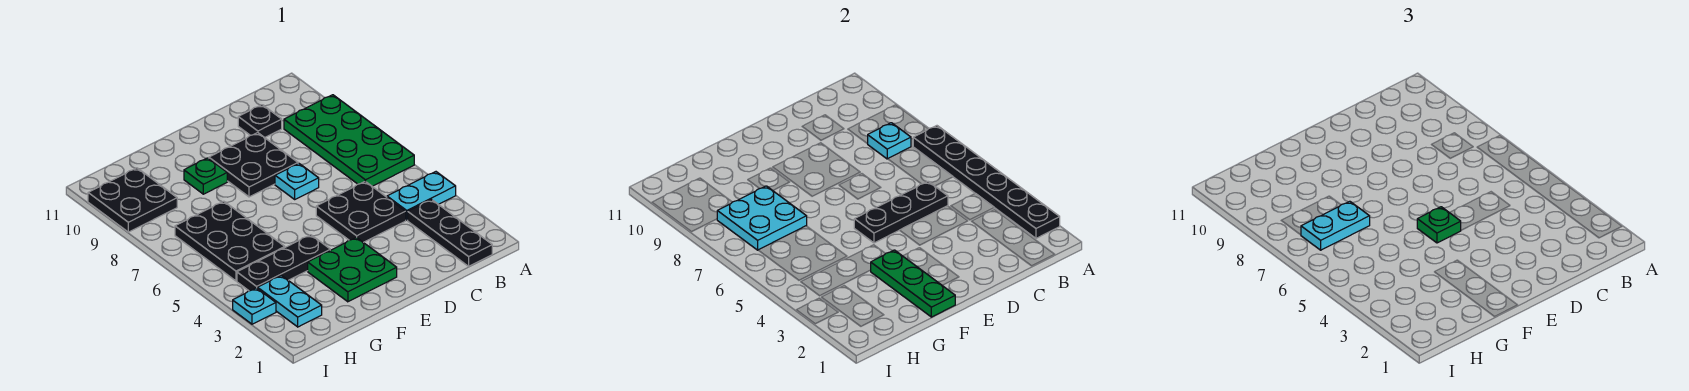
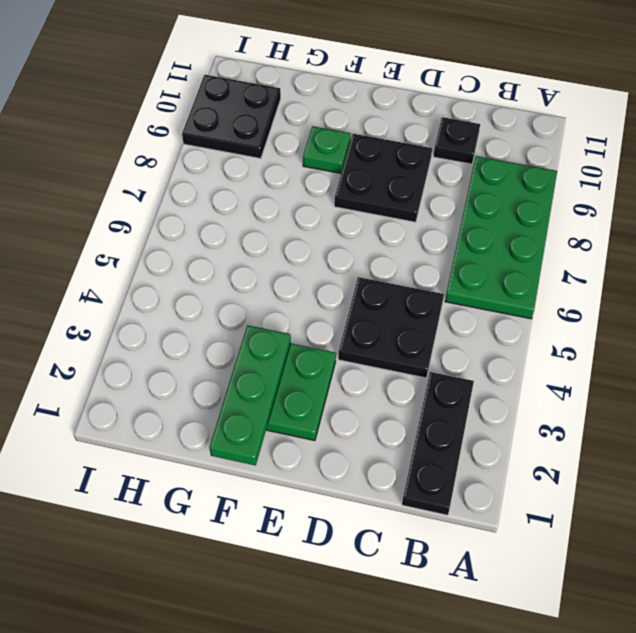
none -> cyan plate A4:B4 level 1
none -> cyan plate D7 level 1
none -> black plate F4:H4 level 1

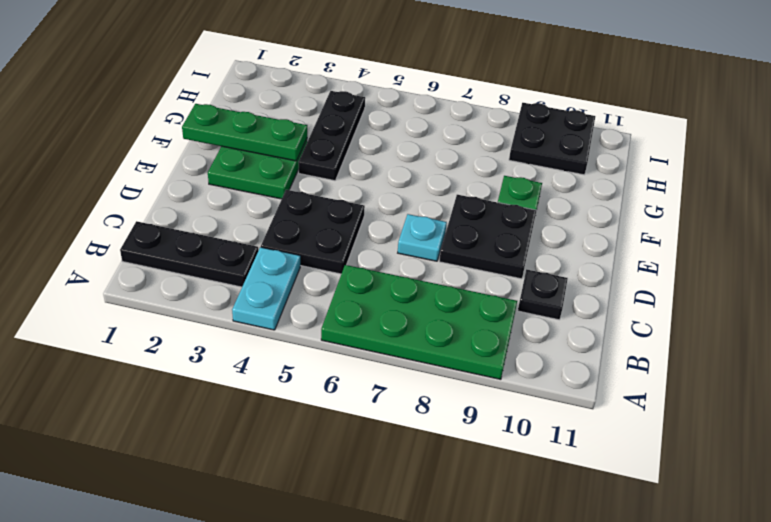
none -> black plate G5:H7 level 1
none -> cyan plate H2:H3 level 1
none -> cyan plate I3 level 1

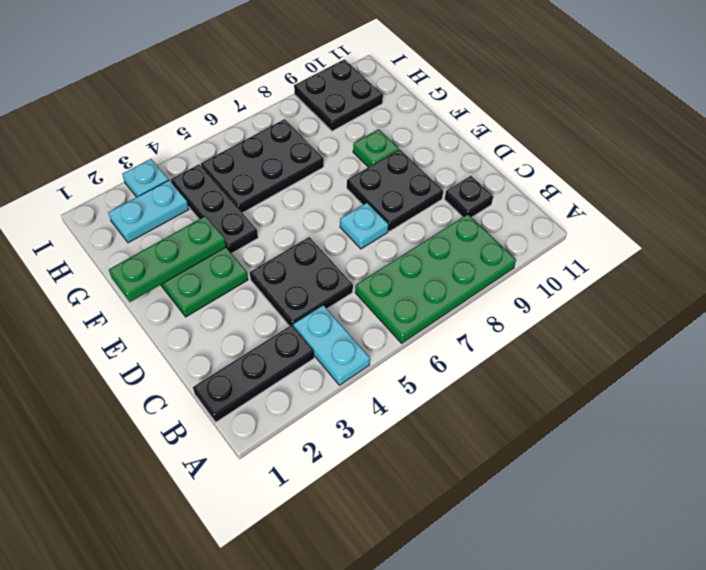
none -> black plate A2:A7 level 2
none -> cyan plate B8 level 2
none -> black plate C5:E5 level 2

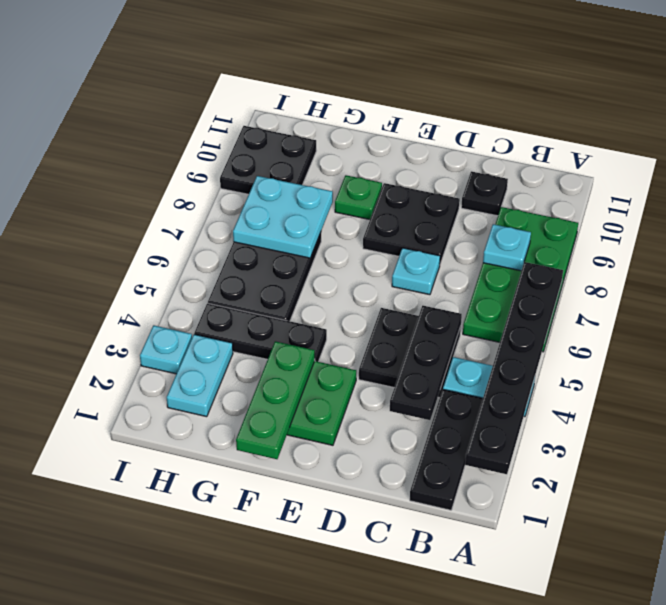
black plate C3:C5 level 2 -> black plate C5:E5 level 2
none -> green plate E5 level 3
none -> cyan plate G7:H7 level 3

